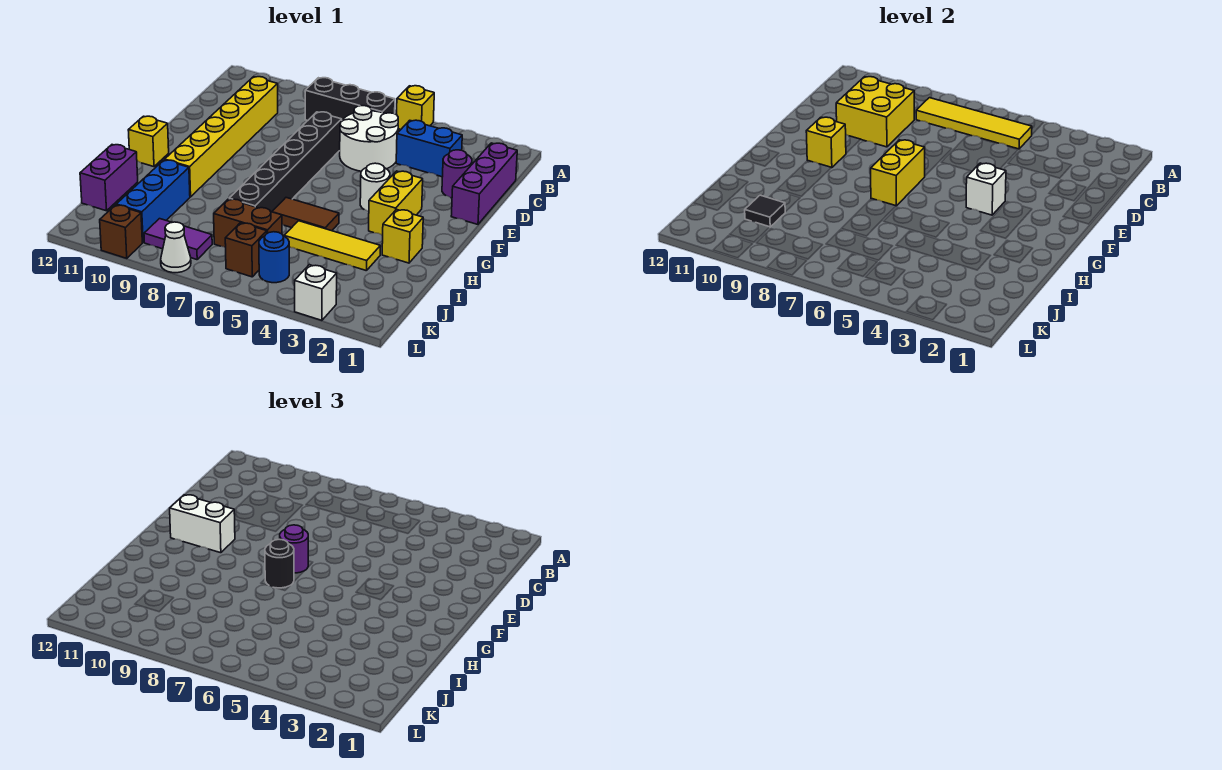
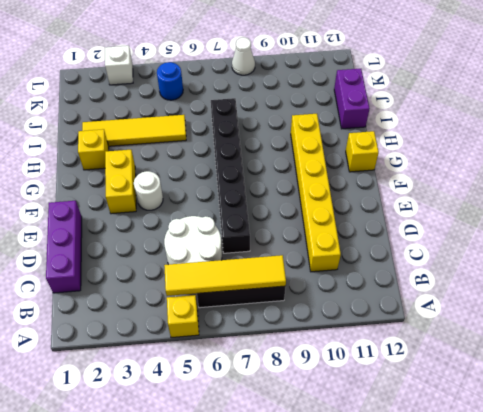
yellow tile I2:I5 level 1 -> yellow tile I3:I5 level 1
none -> blue brick C3:C4 level 1
none -> purple round brick D2 level 1
none -> brown tile H5:H6 level 1
none -> blue brick I10:K10 level 1

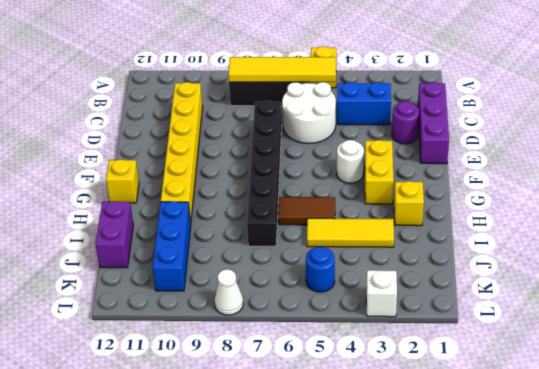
none -> brown brick J6:J7 level 1
none -> brown brick K6 level 1
none -> purple tile K8:K9 level 1
none -> brown brick L10 level 1

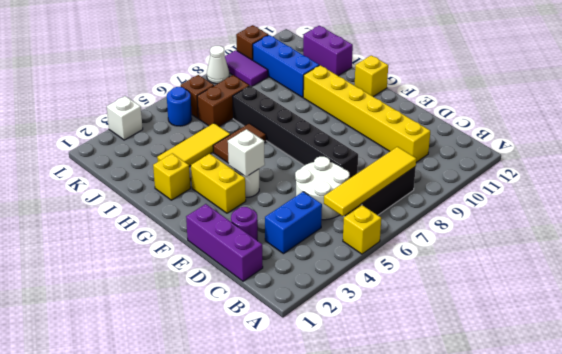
purple tile K9:L9 level 1 -> purple tile K8:K9 level 1
none -> yellow brick C9:D10 level 2
none -> yellow brick F7:G7 level 2
none -> yellow brick F10 level 2
none -> black tile J10 level 2

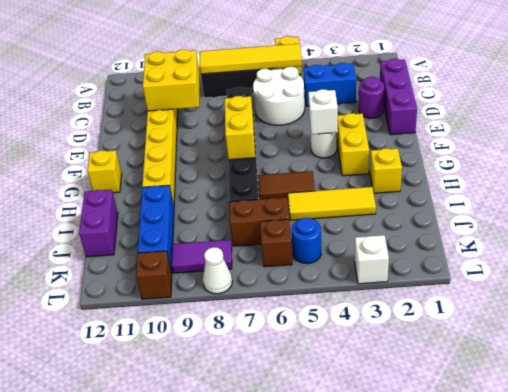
none -> yellow brick F10 level 2
none -> black tile J10 level 2
none -> purple round brick F7 level 3
none -> white brick F10:F11 level 3

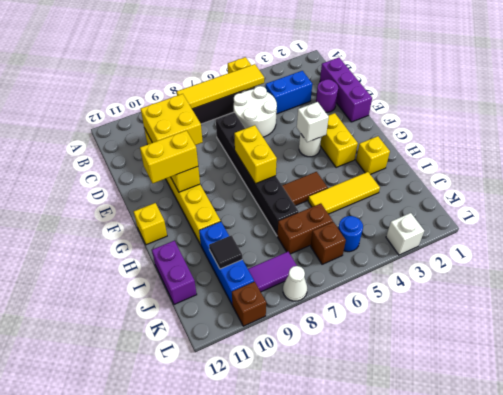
yellow brick F10:F11 level 3 -> white brick F10:F11 level 3
none -> purple round brick F7 level 3
none -> black round brick G7 level 3

